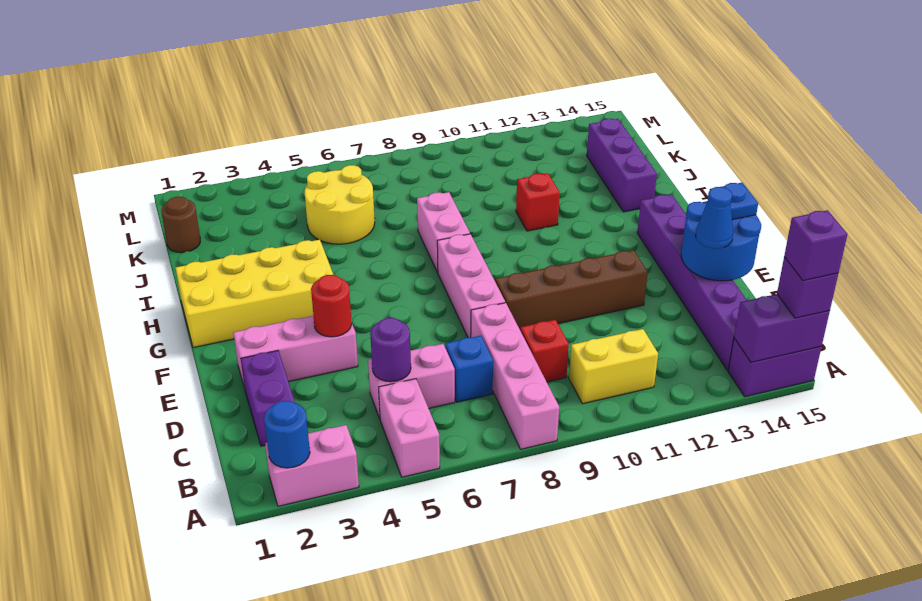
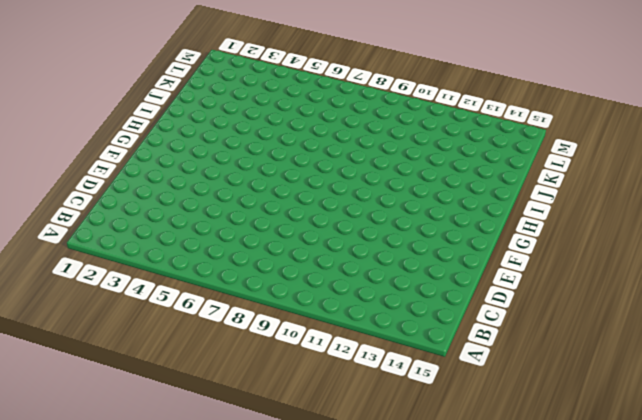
none -> pink brick A2:A3 level 1
none -> pink brick A5:B5 level 1
none -> pink brick A8:D8 level 1

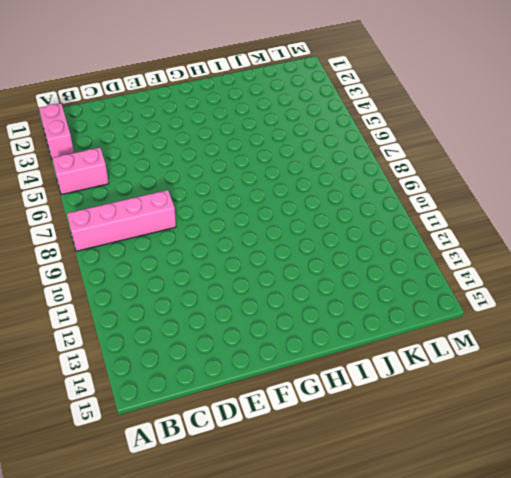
none -> purple brick A14:A15 level 1
none -> yellow brick B10:B11 level 1
none -> purple brick B14:G14 level 1

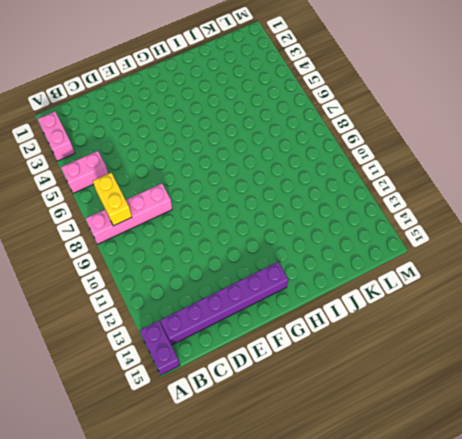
yellow brick B7:B8 level 2 -> yellow brick B10:B11 level 1
none -> purple brick C2:D2 level 1
none -> pink brick C5:C6 level 1
none -> blue brick C7 level 1

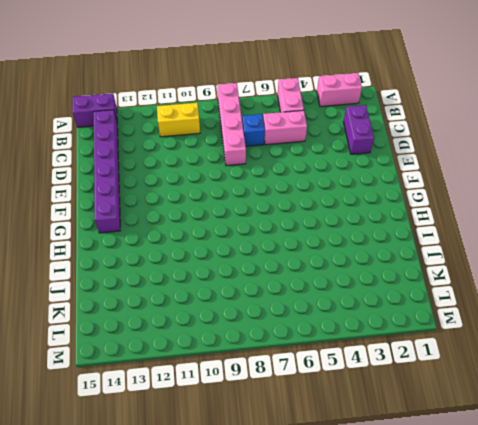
none -> red brick C9 level 1
none -> pink brick E2:E4 level 1
none -> pink brick E8:G8 level 1

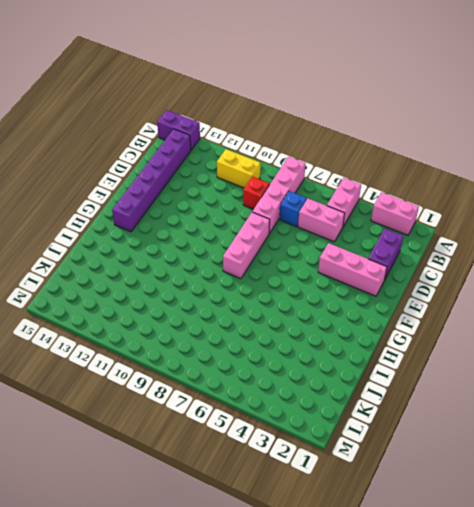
none -> brown brick E9:E12 level 1
none -> yellow brick G1:H4 level 1
none -> pink brick H8:I8 level 1

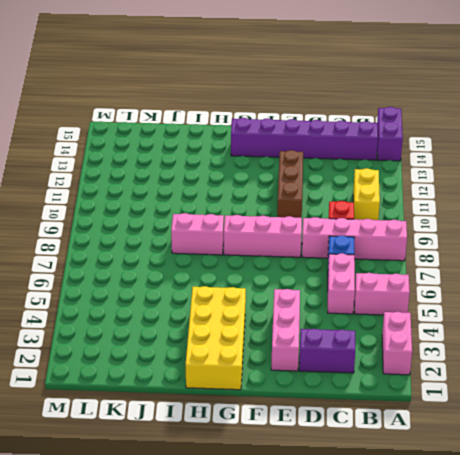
brown brick E10:E12 level 1 -> brown brick E9:E12 level 1
none -> red brick I11 level 1
none -> purple brick I14:K14 level 1
none -> yellow round brick J5:K6 level 1

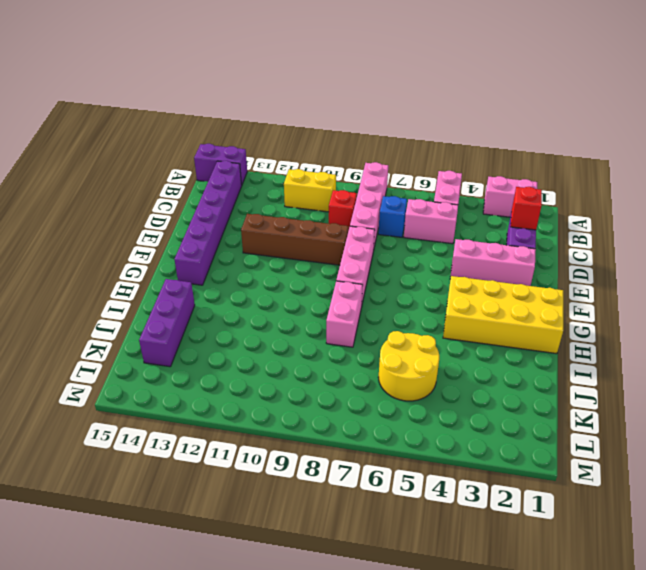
red brick C2 level 2 -> red brick I11 level 1
none -> brown round brick K1 level 1
none -> blue round brick A2 level 2
none -> purple brick A14:A15 level 2

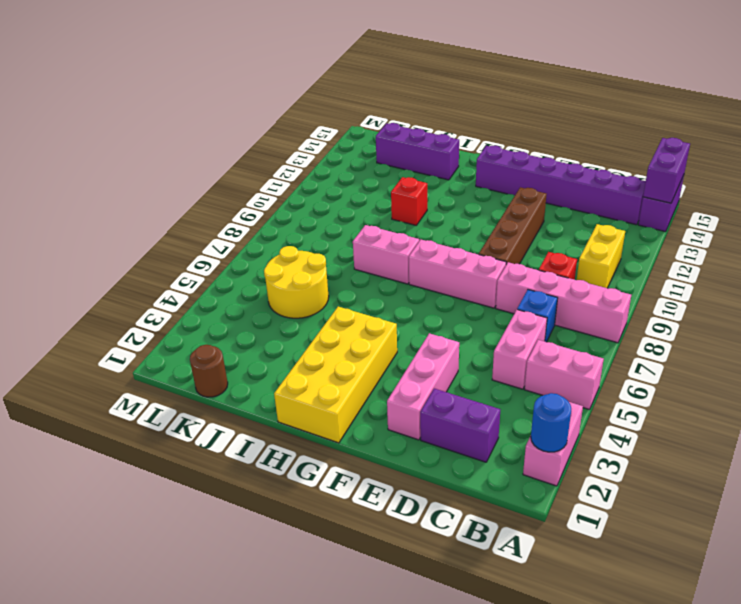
none -> purple round brick C5 level 2
none -> blue round brick D14:E15 level 2
none -> red round brick E4 level 2

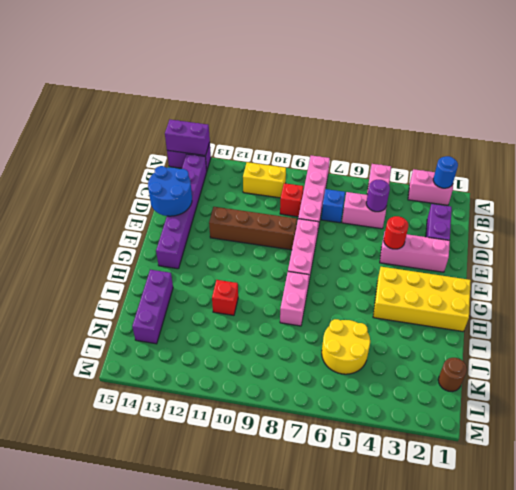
none -> purple brick A15 level 3
none -> blue cone D14 level 3
none -> blue plate E15 level 3

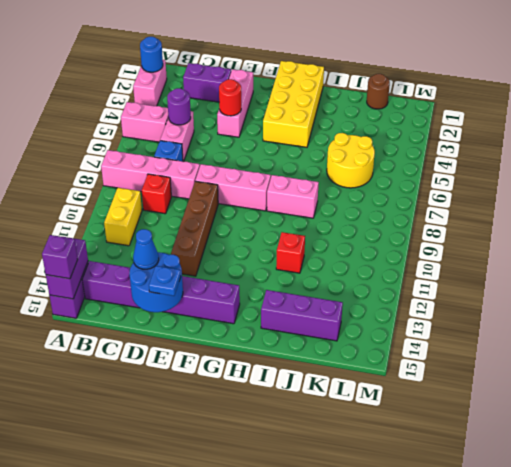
none -> purple brick A15 level 4

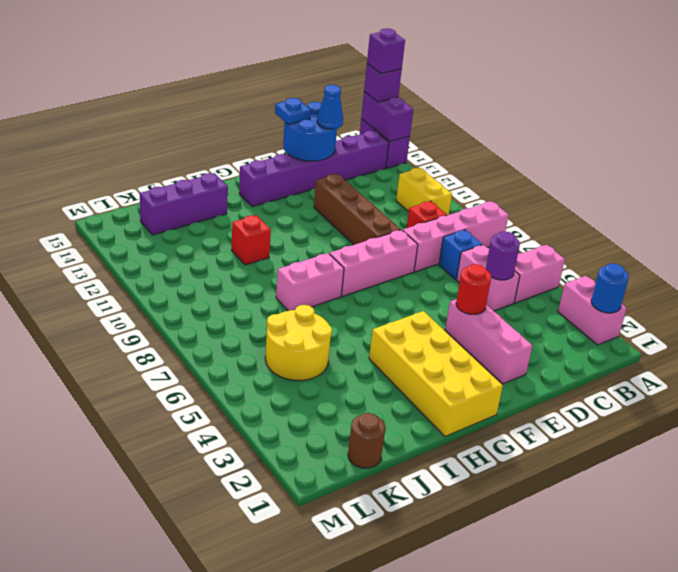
none -> purple brick C2:D2 level 1

